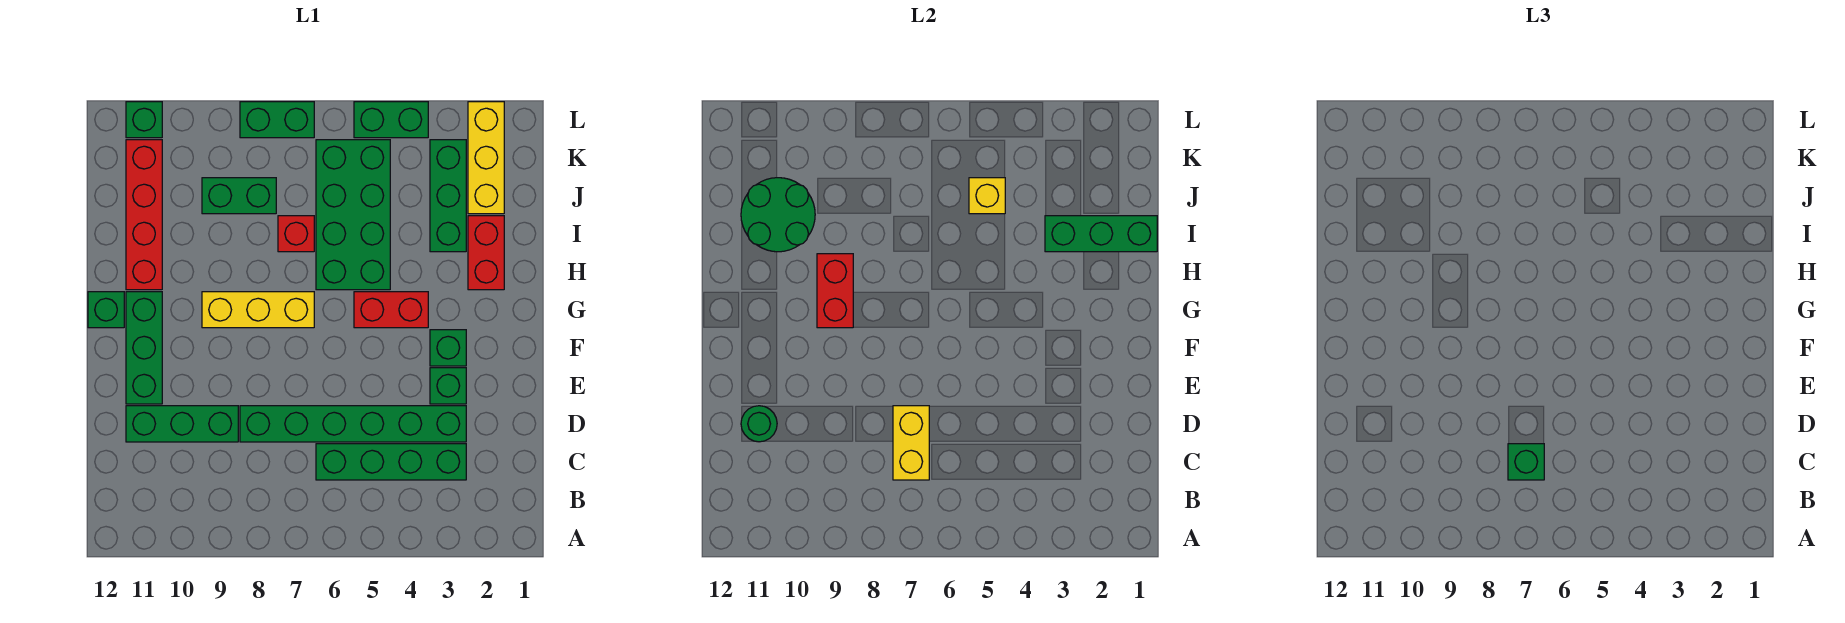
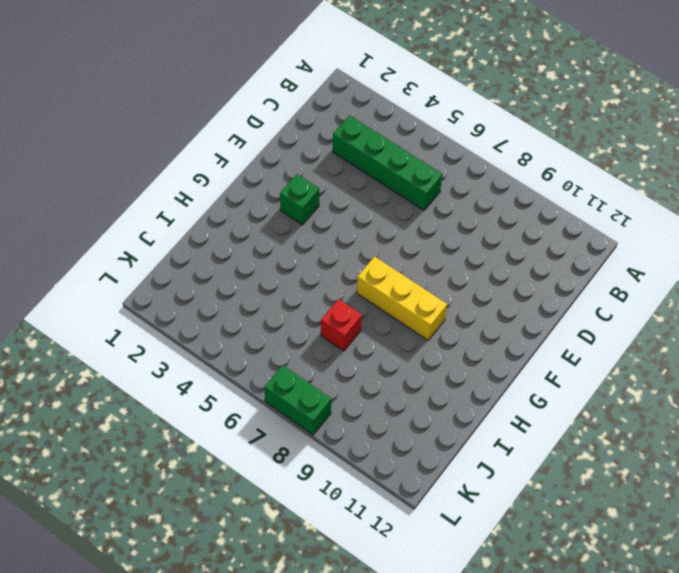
none -> green brick D3:D8 level 1
none -> green brick D9:D11 level 1
none -> green brick E3 level 1

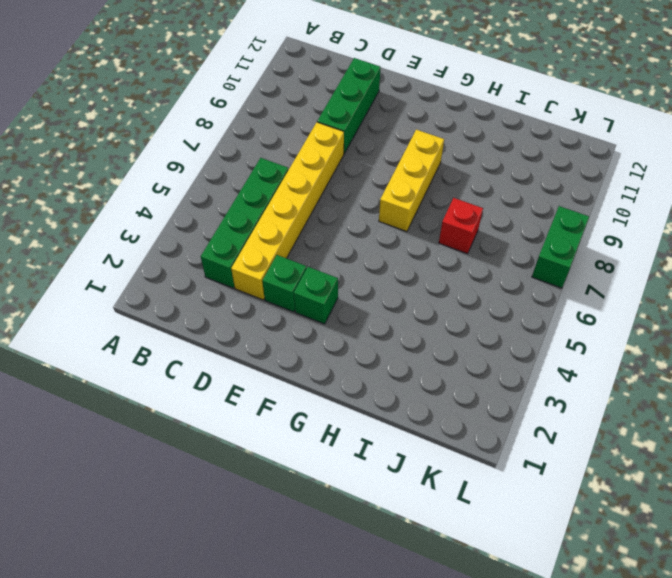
yellow brick D3:D8 level 1 -> green brick D3:D8 level 1
none -> green brick E11:G11 level 1
none -> red brick G4:G5 level 1
none -> green brick G12 level 1

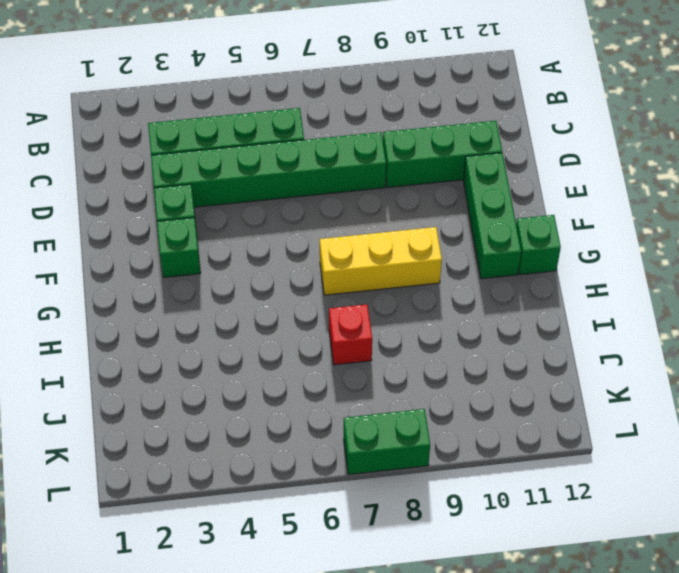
none -> red brick G4:G5 level 1
none -> red brick H2:I2 level 1
none -> green brick H5:K6 level 1

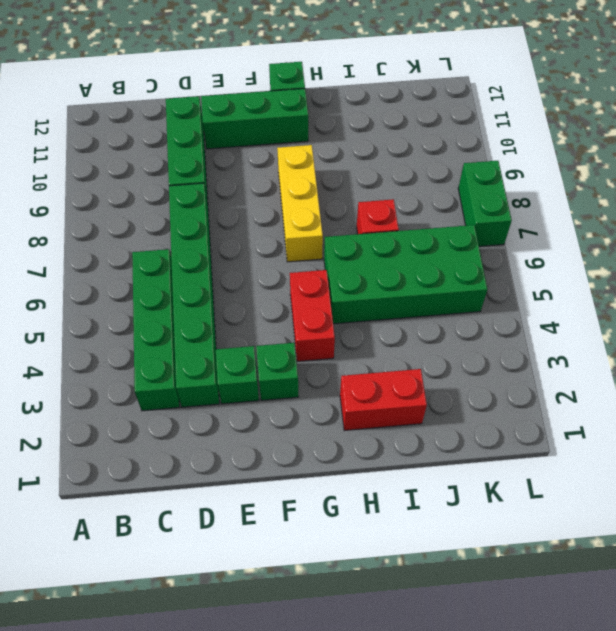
none -> red brick H11:K11 level 1
none -> green brick I3:K3 level 1
none -> yellow brick J2:L2 level 1

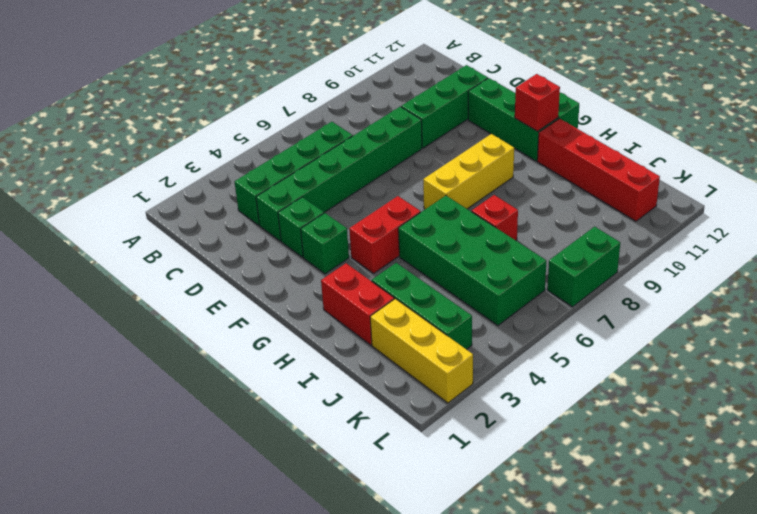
red brick G11 level 2 -> none
none -> green brick J8:J9 level 1
none -> green brick L4:L5 level 1
none -> green brick L11 level 1

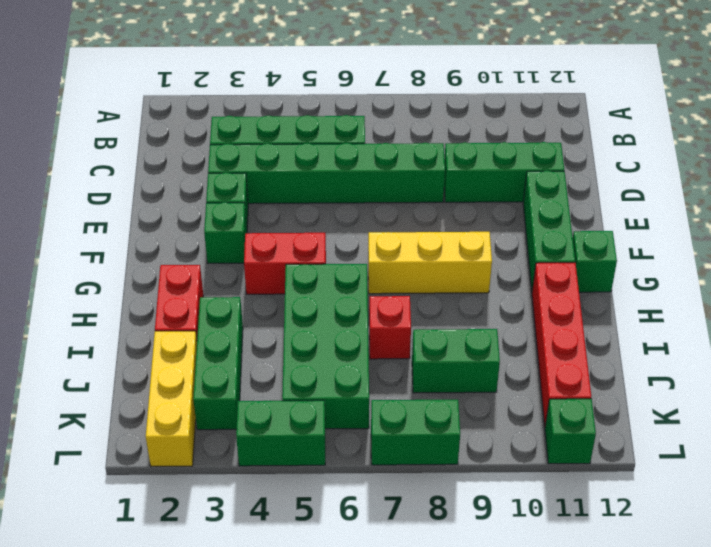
none -> yellow brick C7:D7 level 2
none -> green round brick D11 level 2
none -> red brick G9:H9 level 2

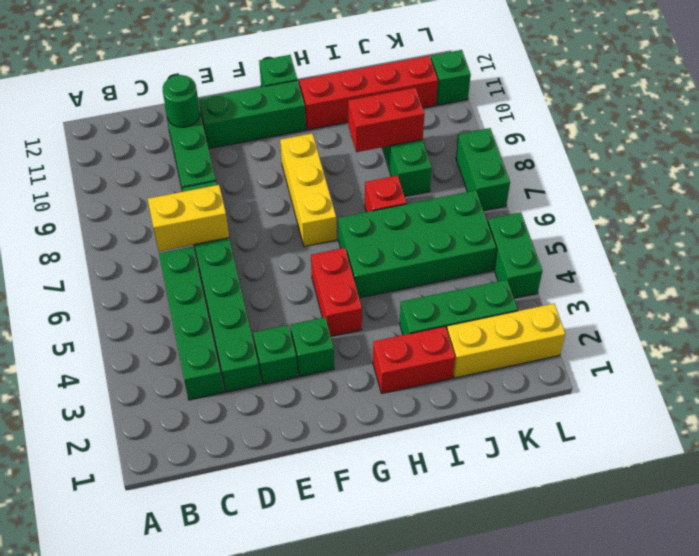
red brick I9:J9 level 2 -> red brick G9:H9 level 2
none -> green brick I1:I3 level 2
none -> green round brick I10:J11 level 2
none -> yellow brick J5 level 2

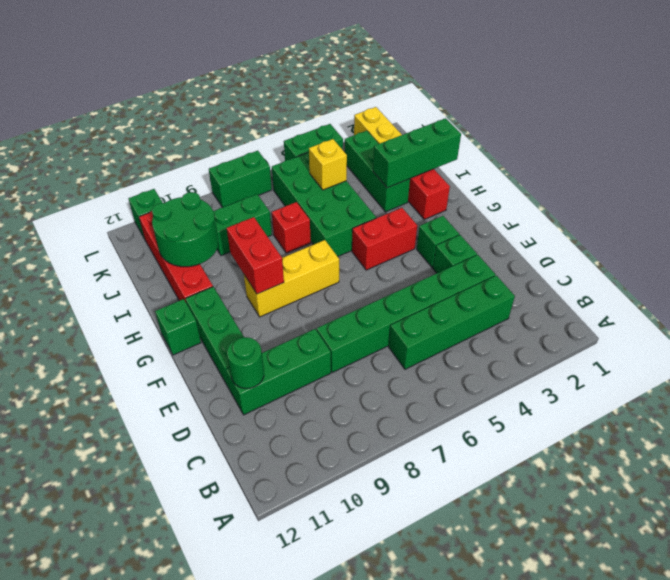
none -> yellow brick C7:D7 level 2
none -> green brick C7 level 3

